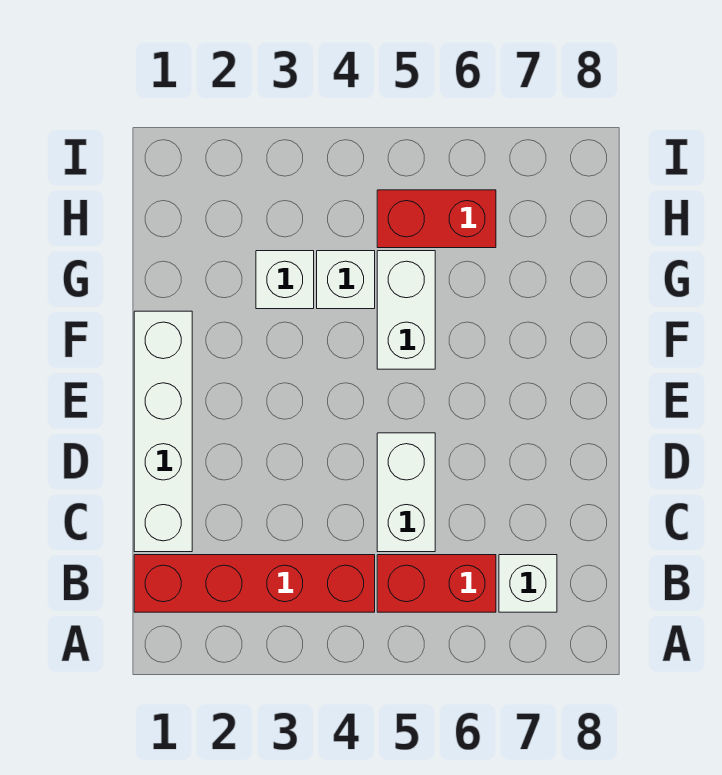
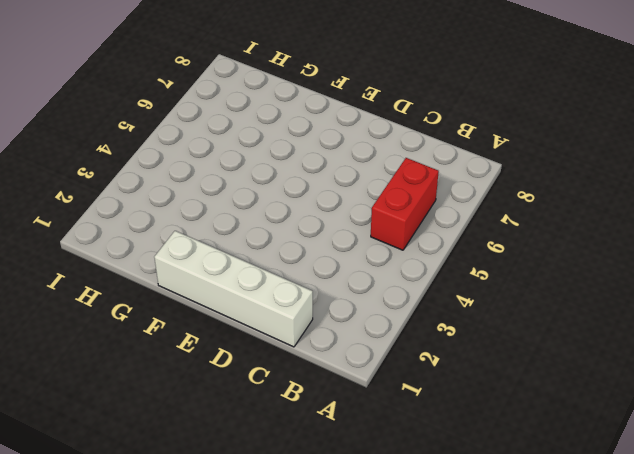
none -> red brick B1:B4 level 1
none -> white brick B7 level 1

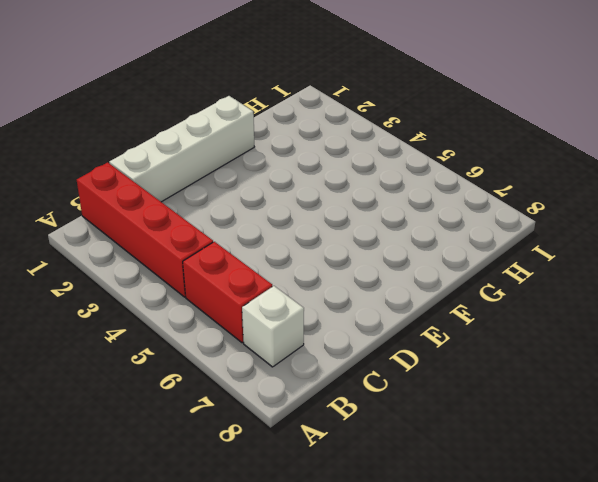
none -> white brick C5:D5 level 1
none -> white brick F5:G5 level 1

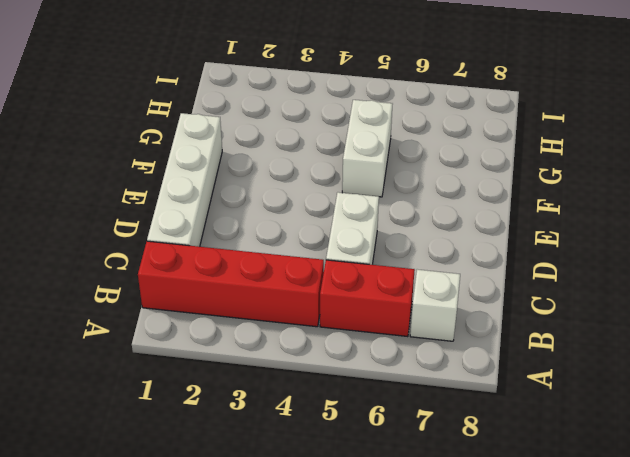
none -> white brick G3 level 1
none -> white brick G4 level 1

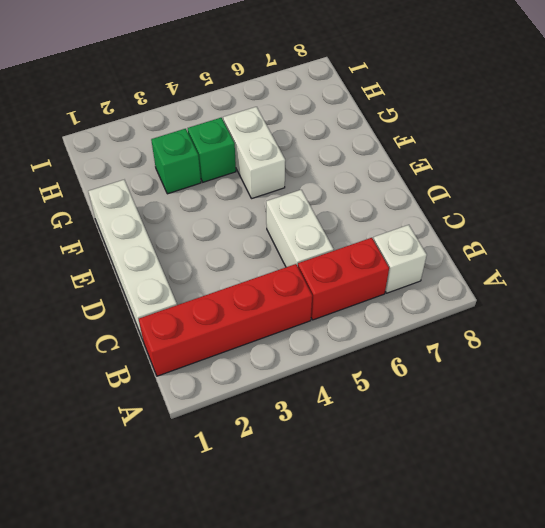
green brick G3 level 1 -> white brick G3 level 1
green brick G4 level 1 -> white brick G4 level 1
none -> red brick H5:H6 level 1

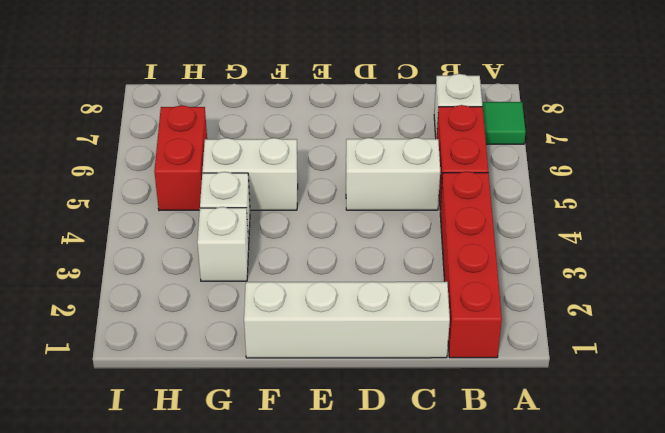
green tile A7 level 1 -> none

